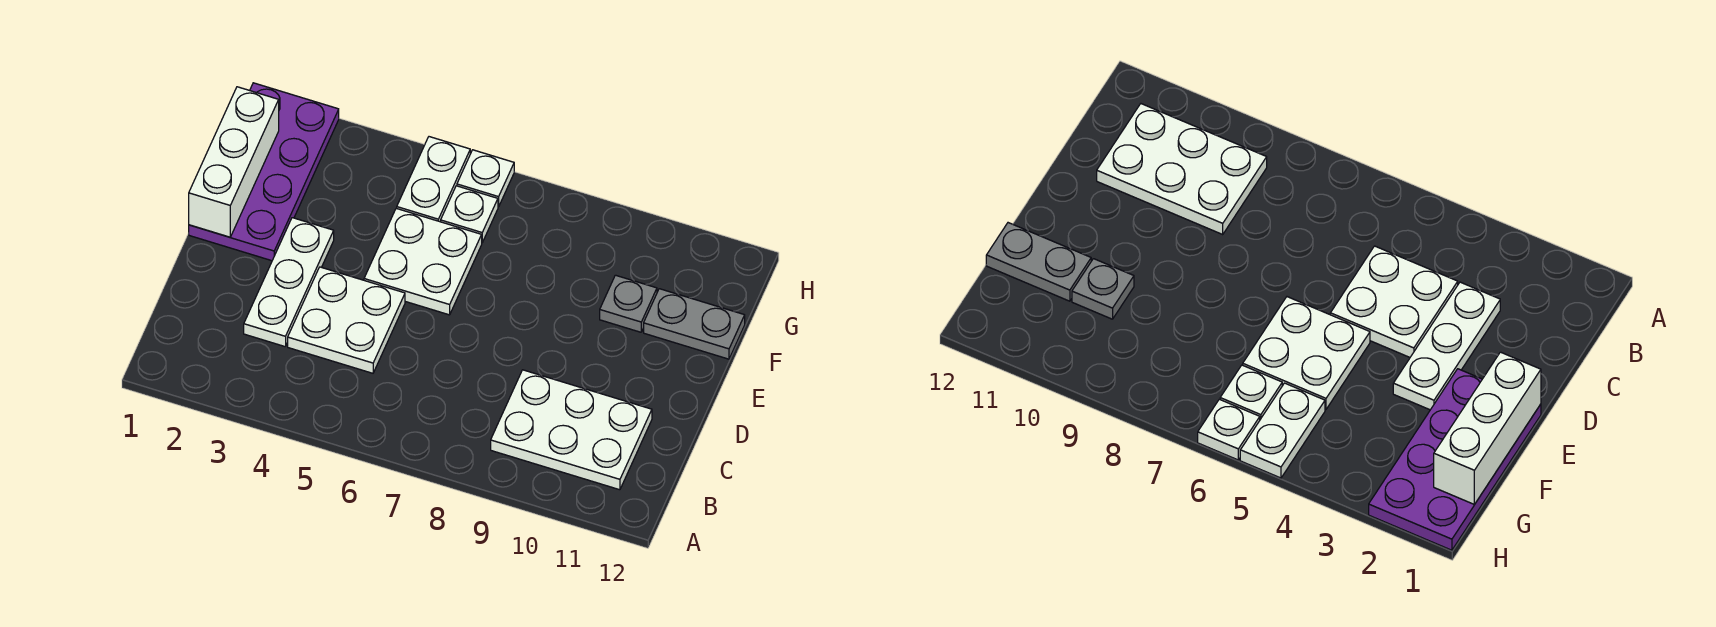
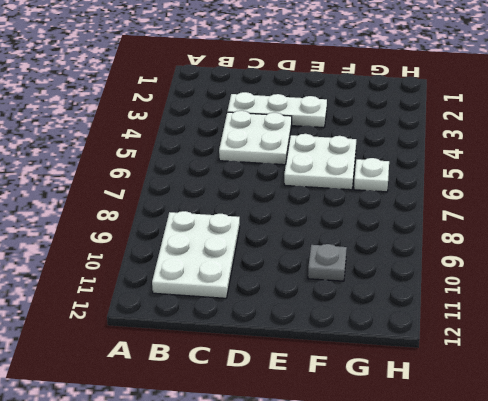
none -> purple plate E1:H2 level 1
none -> grey plate F11:F12 level 1

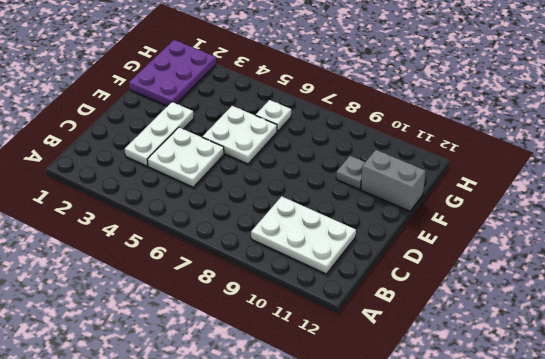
purple plate F1:H2 level 1 -> purple plate E1:H2 level 1
grey brick F11:F12 level 1 -> grey plate F11:F12 level 1
none -> white plate G5:H5 level 1
none -> white plate H6 level 1

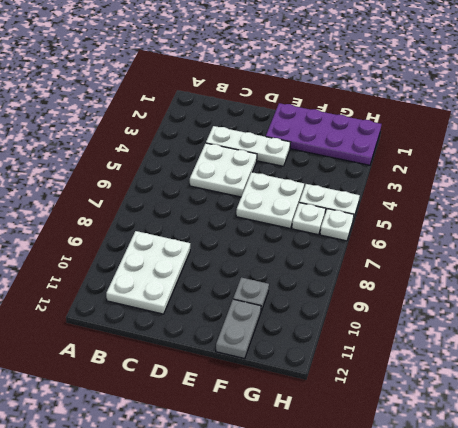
none -> white brick E1:G1 level 2

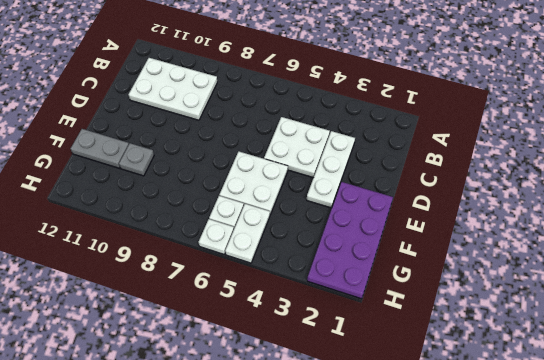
none -> white brick E1:G1 level 2

